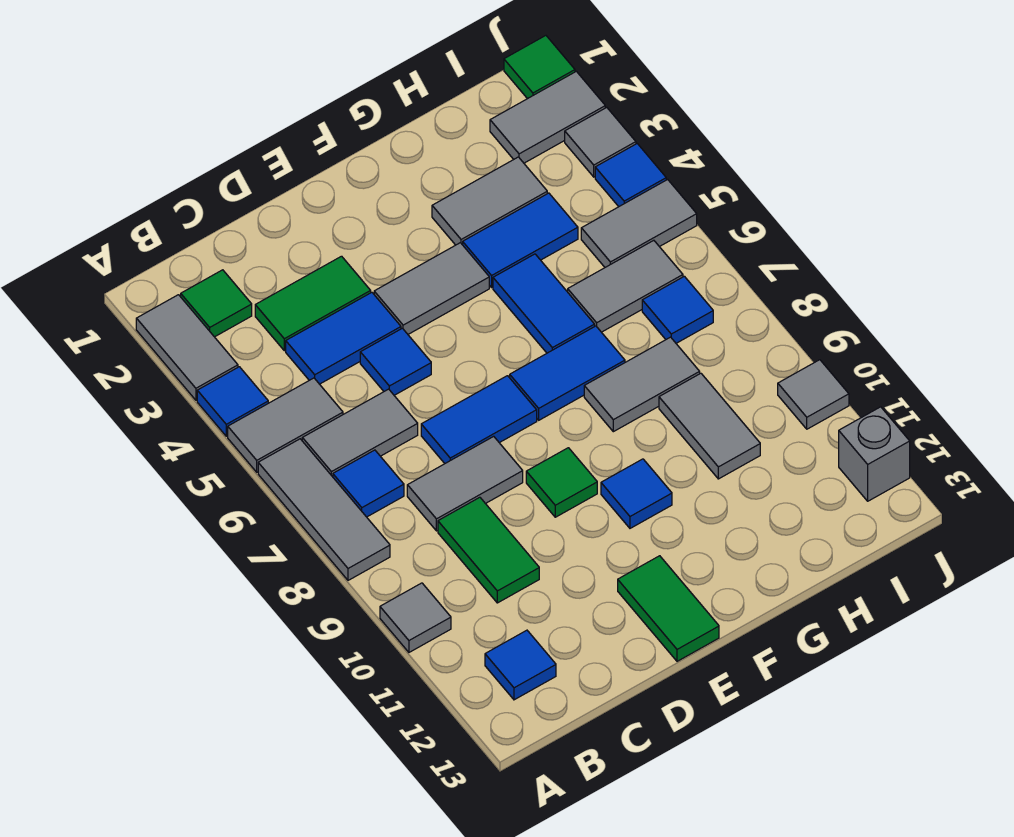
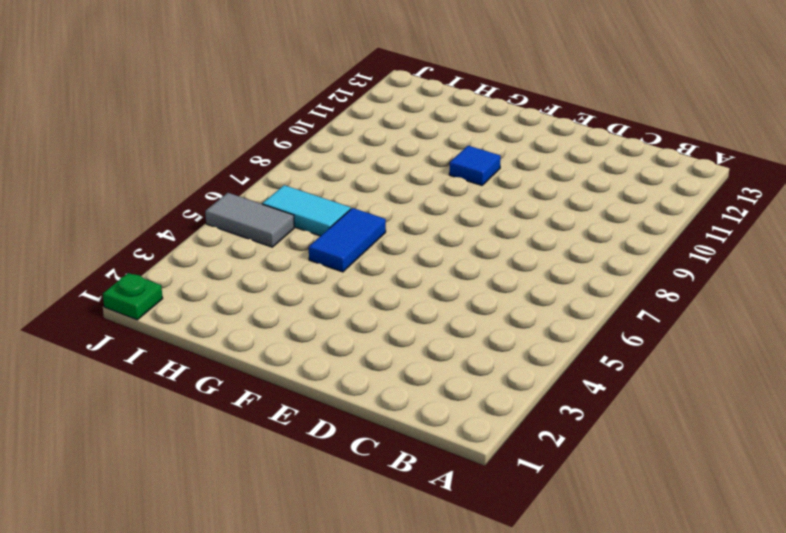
cyan tile H6:I6 level 1 -> grey tile H6:I6 level 1
green plate J1 level 1 -> green tile J1 level 1
none -> grey tile A2:A3 level 1
none -> blue tile A4 level 1
none -> grey tile A5:B5 level 1
none -> grey tile A6:A8 level 1

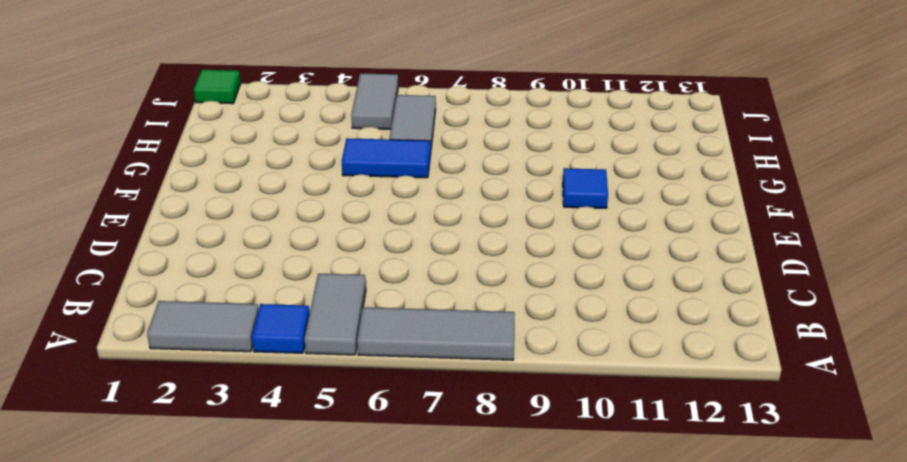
none -> grey tile A10 level 1
none -> green tile B2 level 1
none -> grey tile B6:C6 level 1
none -> blue tile B7 level 1

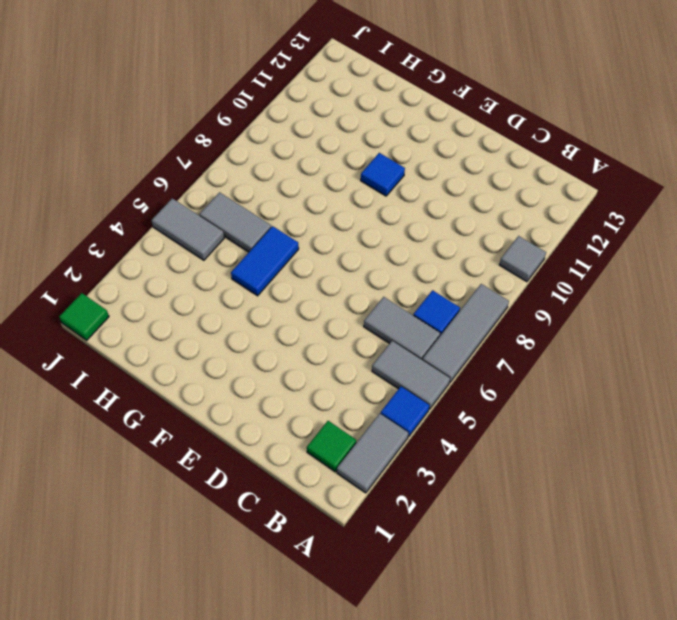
none -> blue tile B12 level 1
none -> green tile C3:D3 level 1
none -> blue tile C4:D4 level 1
none -> grey tile C8:D8 level 1

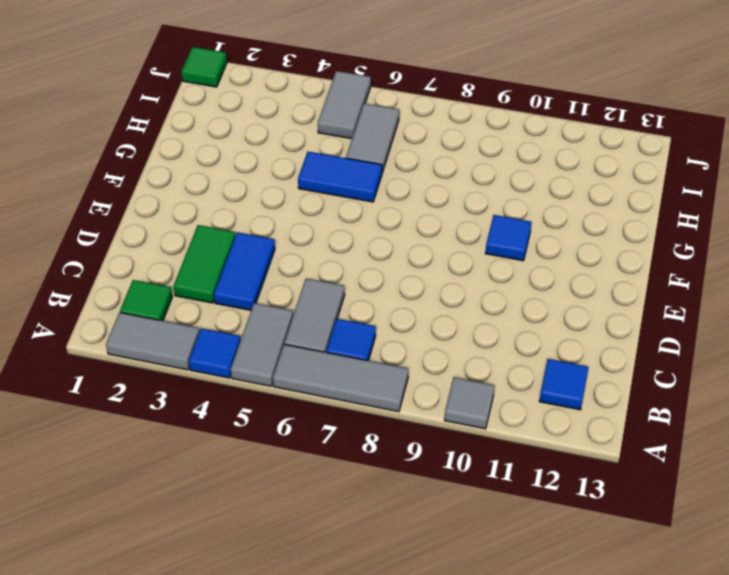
none -> grey tile C8:D8 level 1
none -> green tile C9:C10 level 1
none -> blue tile D5 level 1
none -> blue tile D7:E7 level 1

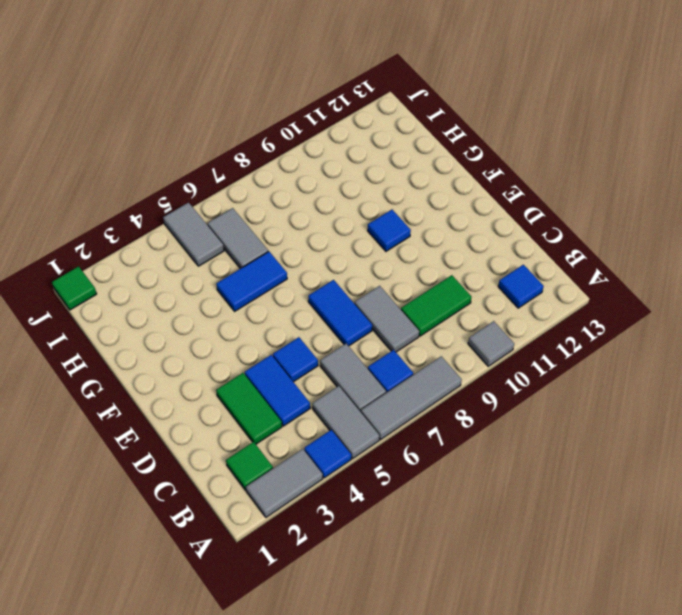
none -> grey tile E4:F4 level 1
none -> green tile E9 level 1
none -> green tile E12:E13 level 1
none -> blue tile F7:G7 level 1

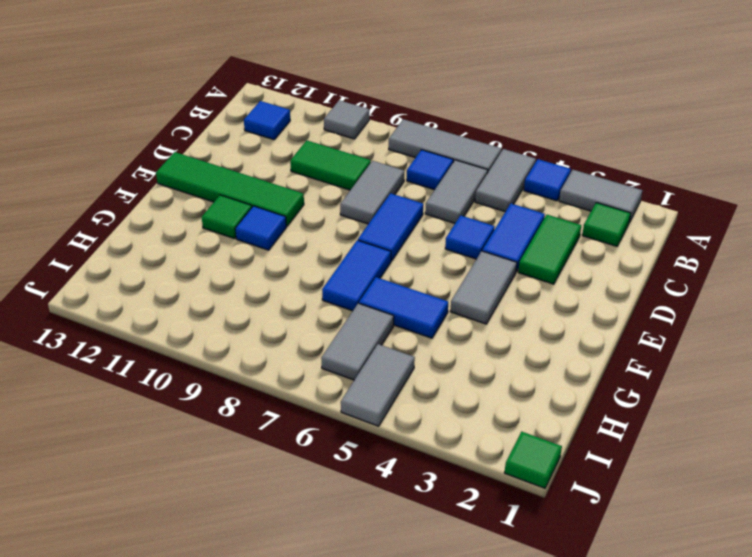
green tile E10:E13 level 1 -> green tile E12:E13 level 1
green tile F11 level 1 -> green tile E9 level 1
none -> grey tile G3:H3 level 1
none -> blue tile G4:H4 level 1
none -> grey tile G8:H8 level 1
none -> grey tile H9:H10 level 1

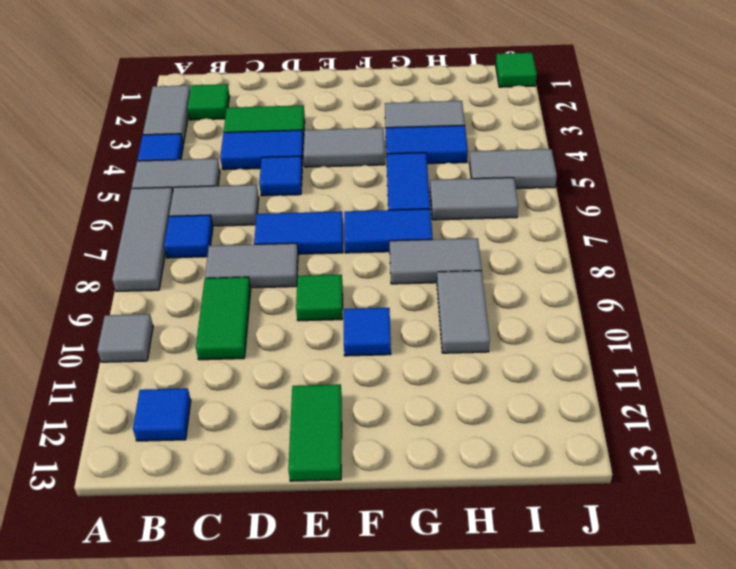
none -> grey tile I2:J2 level 1
none -> blue tile I7 level 1
none -> grey tile J3 level 1
none -> blue tile J4 level 1

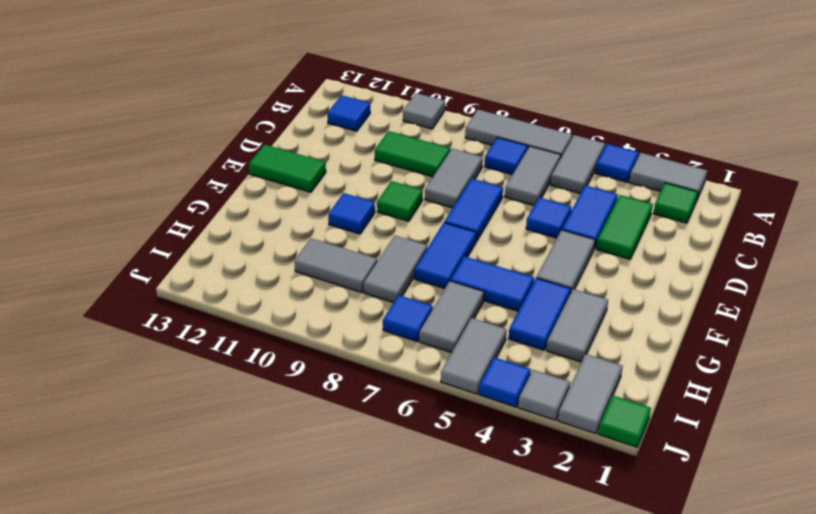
none -> grey tile J10 level 1
none -> grey brick J12 level 1

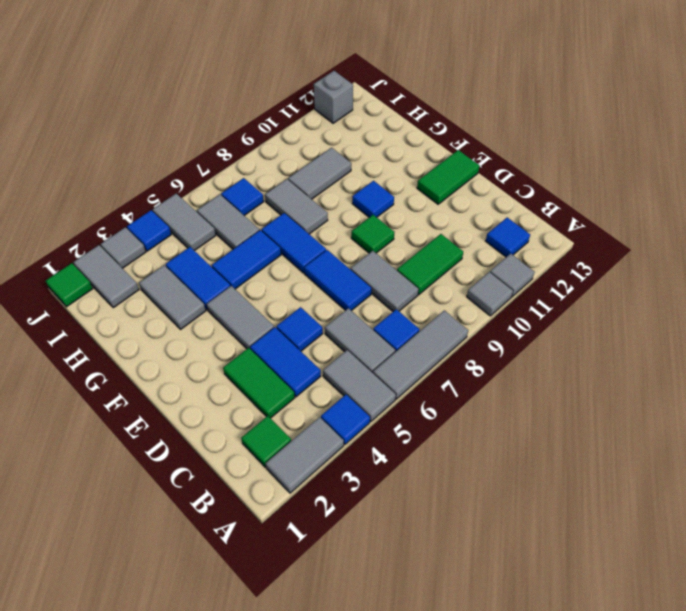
grey tile A11 level 1 -> grey tile J10 level 1

